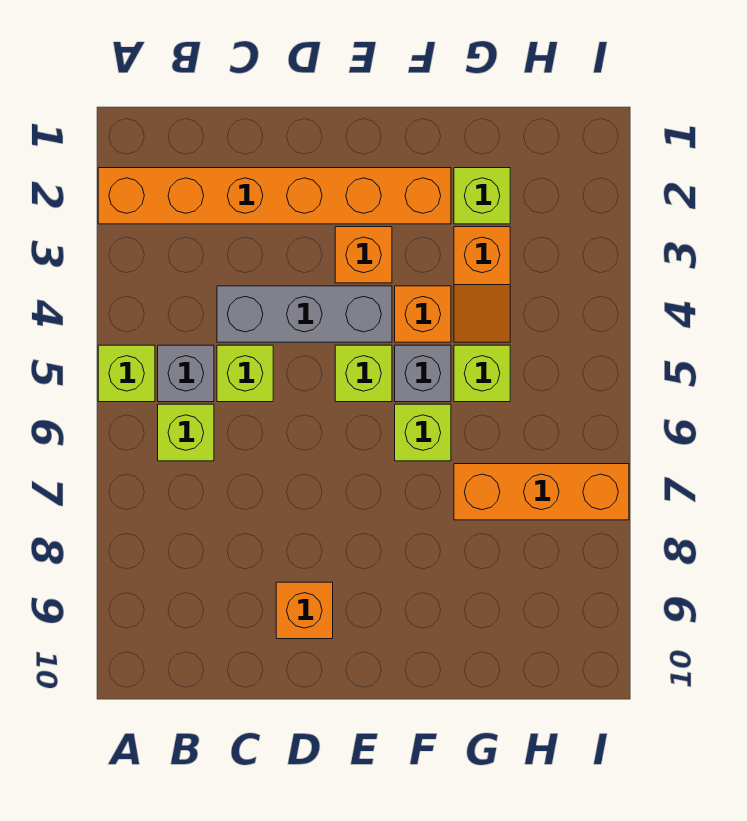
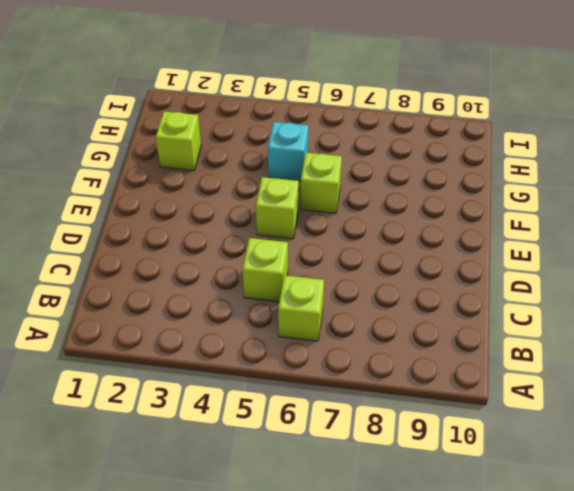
cyan brick G5 level 1 -> lime brick G5 level 1
none -> orange brick A2:F2 level 1
none -> lime brick A5 level 1
none -> grey brick B5 level 1

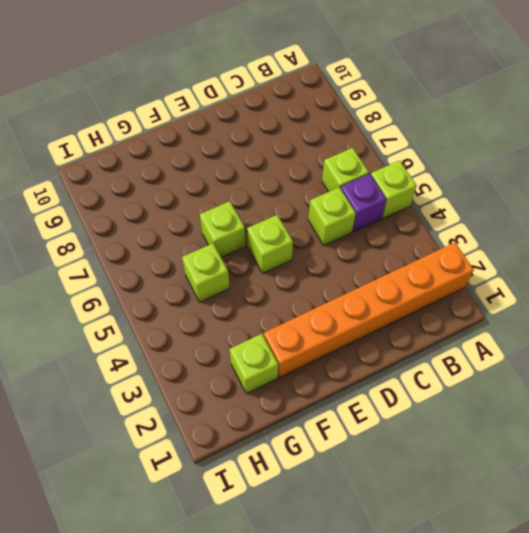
purple brick B5 level 1 -> grey brick B5 level 1
none -> grey brick C4:E4 level 1
none -> orange brick D9 level 1
none -> orange brick E3 level 1

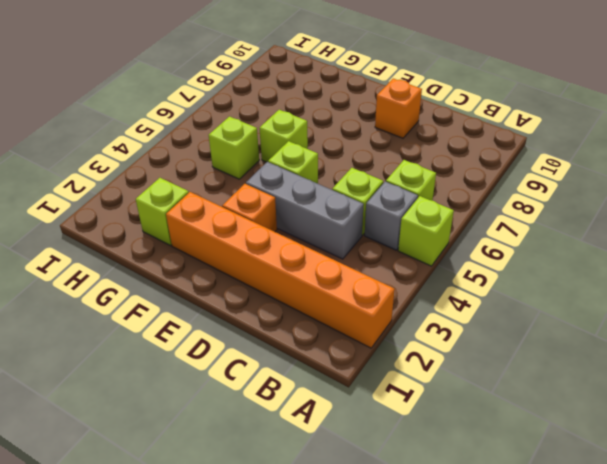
none -> orange brick F4 level 1
none -> grey brick F5 level 1
none -> orange slope G3:G4 level 1 top 3

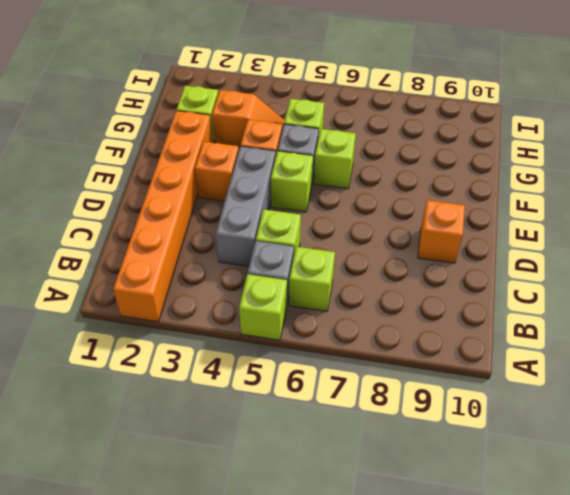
none -> orange brick G7:I7 level 1

